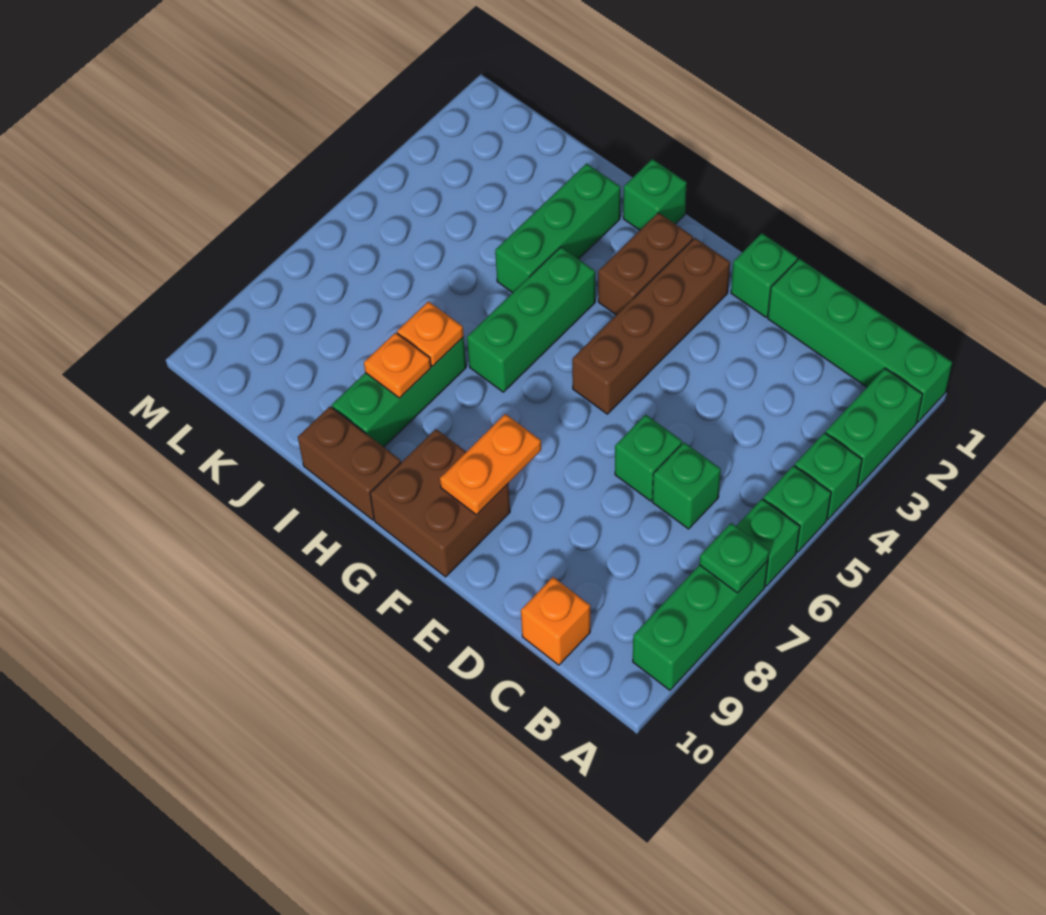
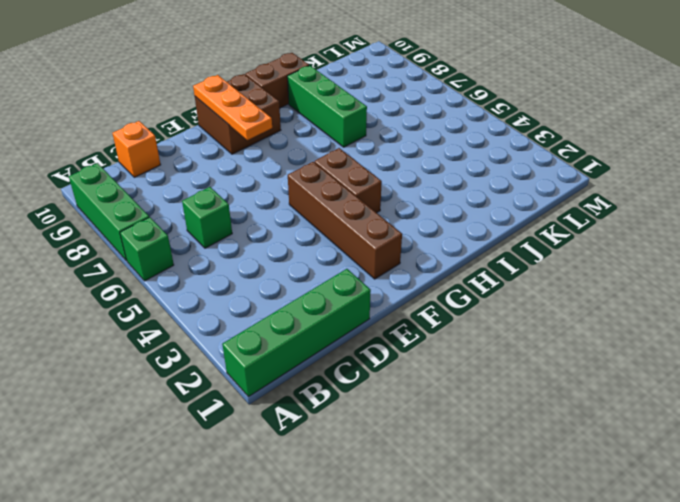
orange plate F8:F10 level 2 -> orange plate F8:F9 level 2
brown brick G4:G5 level 1 -> brown brick G2:G3 level 1
none -> green brick A2:A3 level 1
none -> green brick A4 level 1
none -> green brick A5 level 1

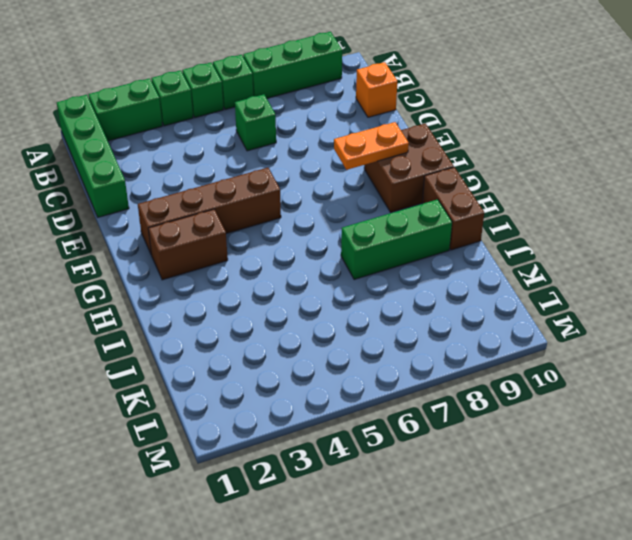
none -> green brick D6 level 1
none -> green brick E1 level 1
none -> green brick H1 level 1

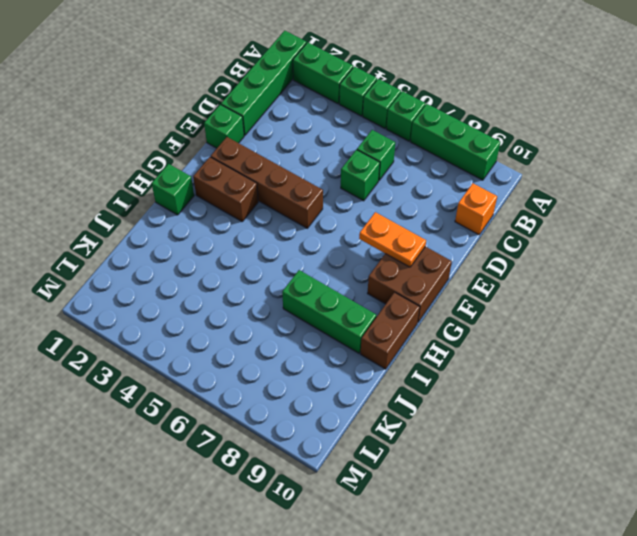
none -> green brick H4:H6 level 1
none -> green brick I2:I4 level 1
none -> green plate A7 level 2

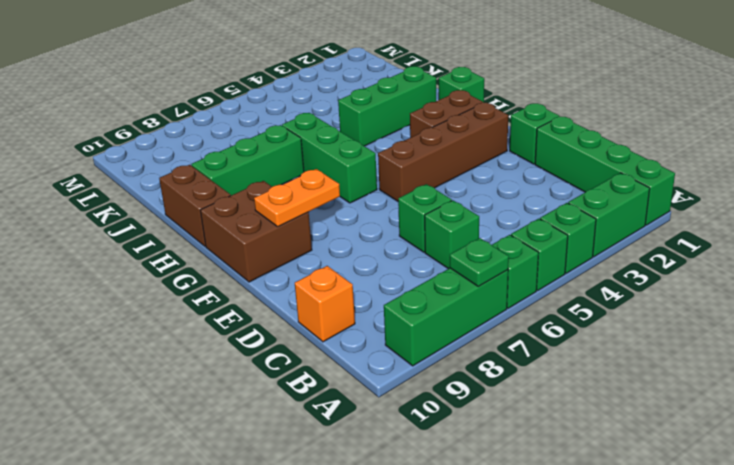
green brick G6:I6 level 1 -> green brick H4:H6 level 1
none -> orange plate I7 level 2
none -> orange plate I8 level 2

